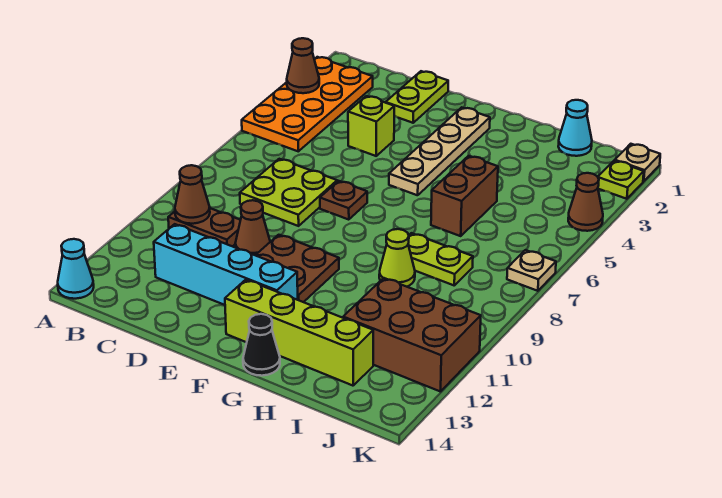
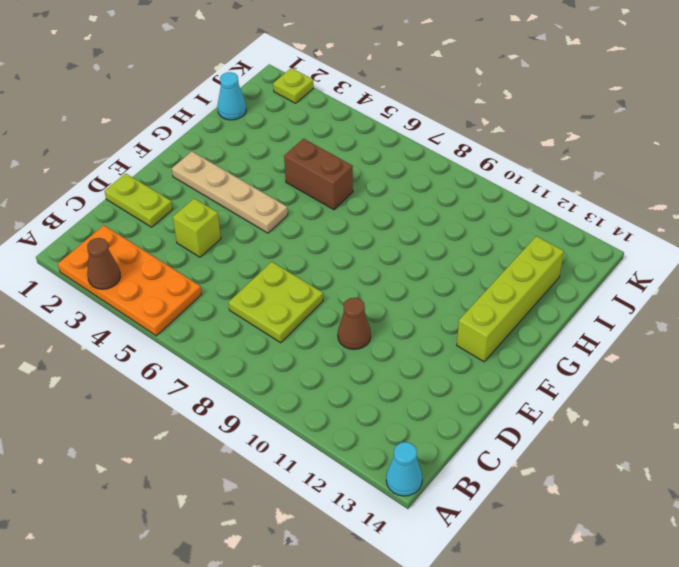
none -> brown plate B10:C10 level 1
none -> cyan brick C12:F12 level 1
none -> brown plate E7 level 1

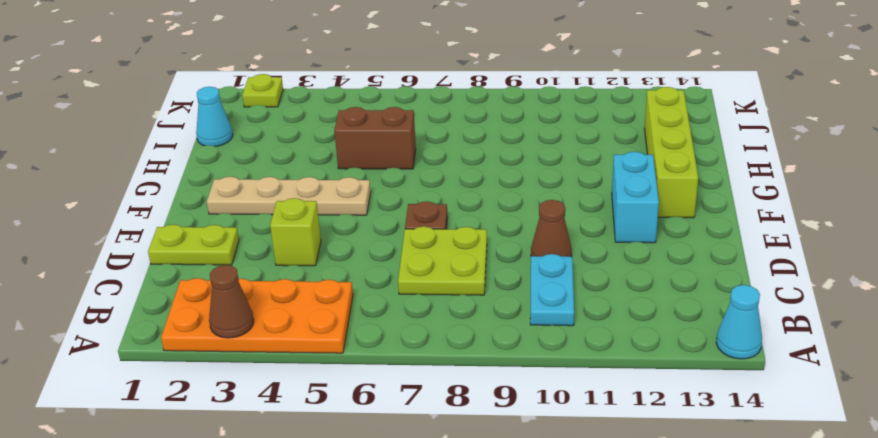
cyan plate B10:C10 level 1 -> brown plate B10:C10 level 1
cyan brick E12:F12 level 1 -> cyan brick C12:F12 level 1
none -> brown plate E10:F11 level 1
none -> black cone G14 level 1
none -> lime plate H8:I8 level 1

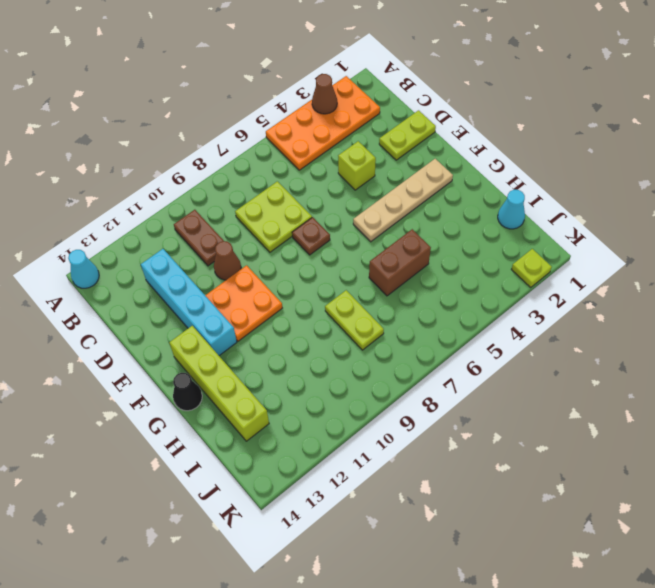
orange plate E10:F11 level 1 -> brown plate E10:F11 level 1
none -> lime cone H9 level 1
none -> brown brick I11:K12 level 1
none -> tan plate K1 level 1

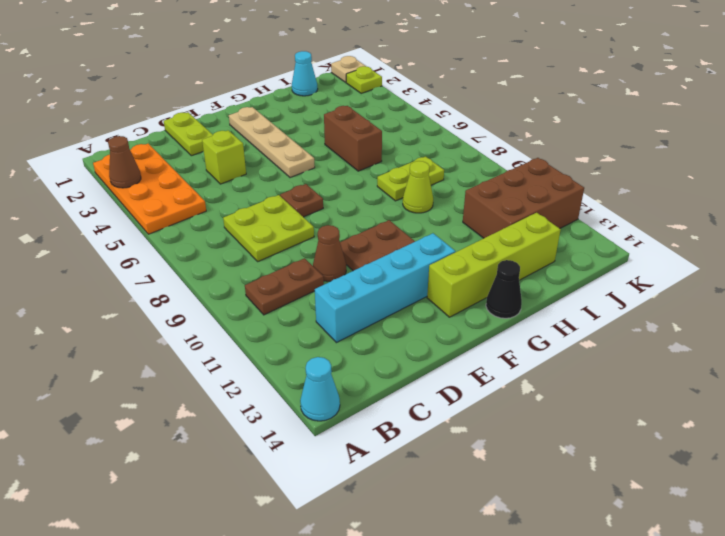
none -> brown cone K4 level 1
none -> tan plate K7 level 1
none -> brown cone B10 level 2

